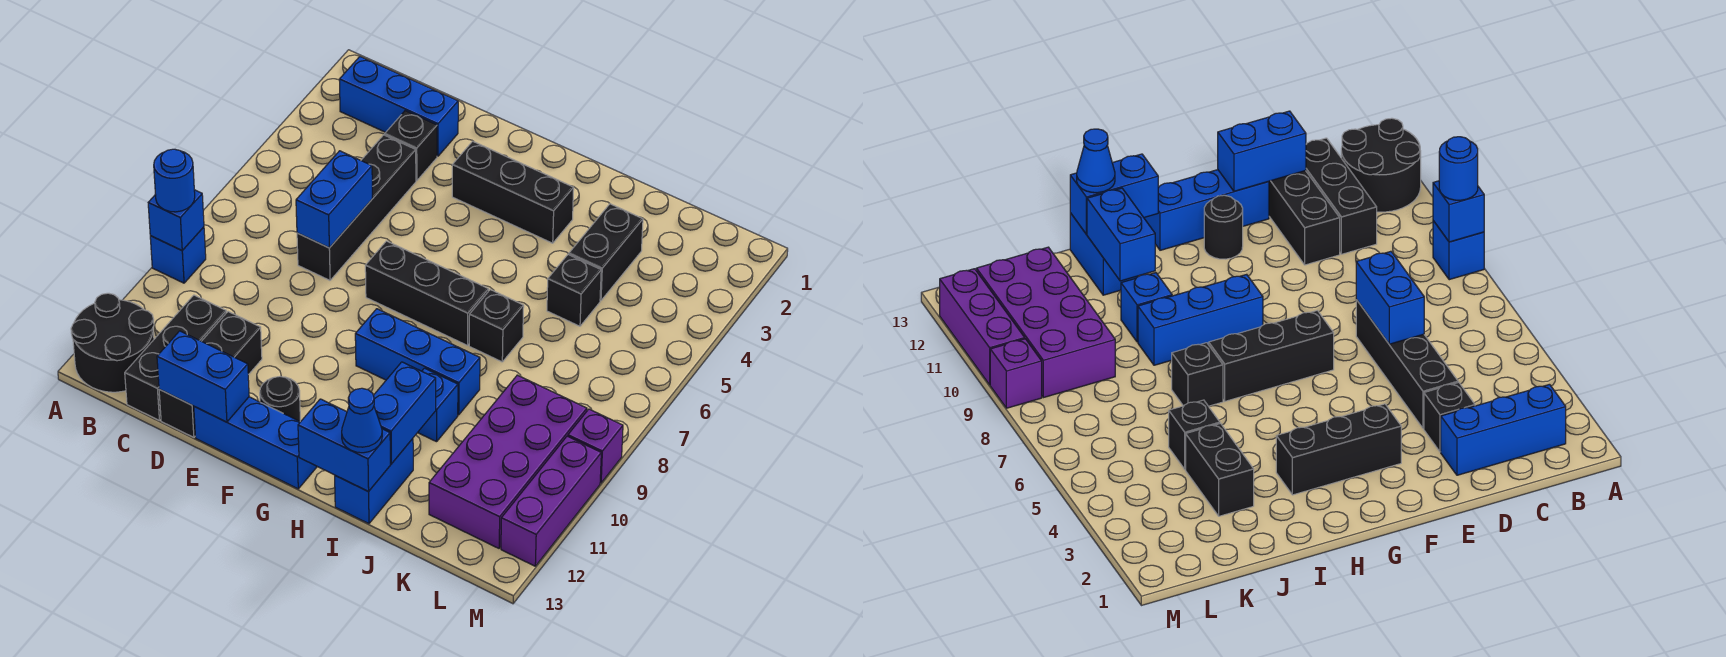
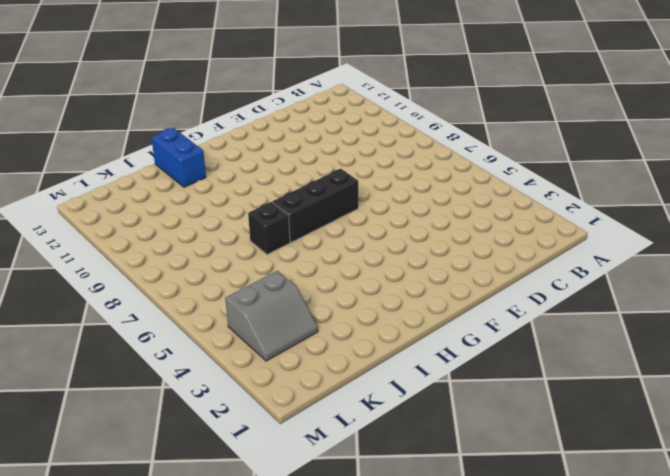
grey slope K3:L4 level 1 top 4 -> none
none -> blue brick A9 level 1
none -> black round brick A12:B13 level 1
none -> blue brick B2:D2 level 1

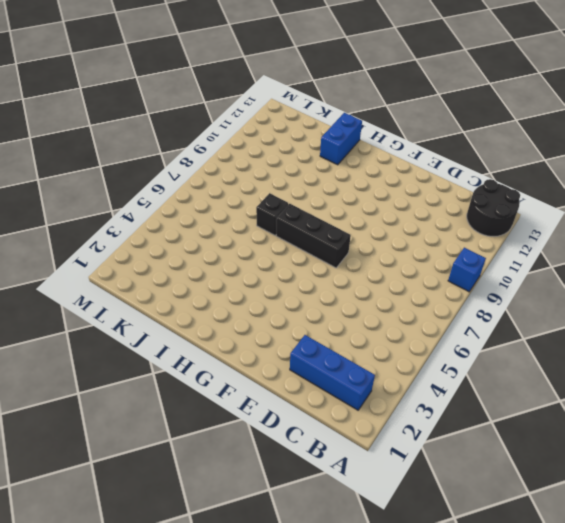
none -> black brick C11:C13 level 1
none -> black brick D3 level 1
none -> black brick D4:D7 level 1

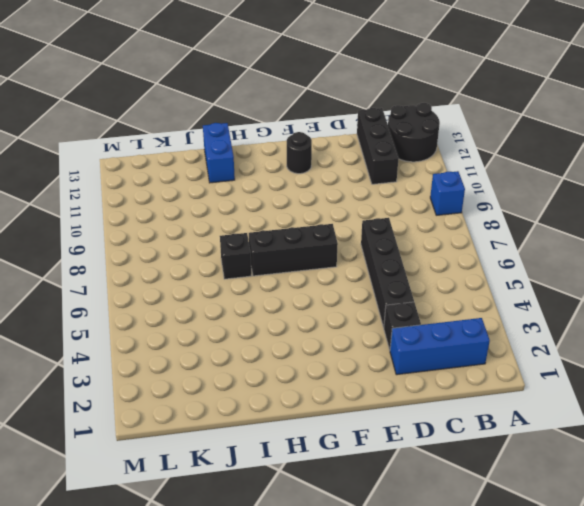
none -> black brick D11:D13 level 1
none -> blue brick E13:G13 level 1
none -> black brick F3:H3 level 1

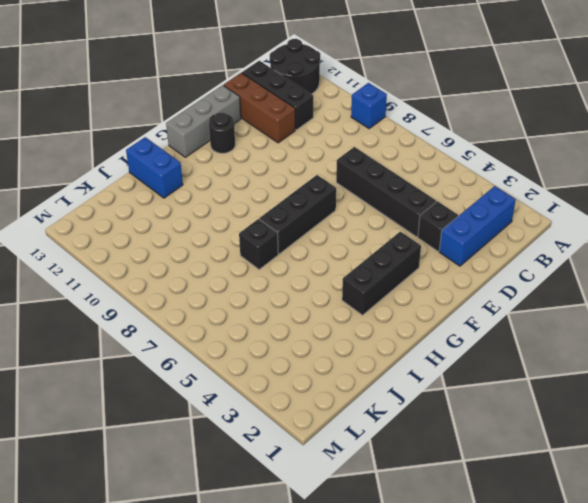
brown brick D11:D13 level 1 -> black brick D11:D13 level 1
grey brick E13:G13 level 1 -> blue brick E13:G13 level 1
none -> blue brick G9:I9 level 1
none -> blue brick I10 level 1
none -> black brick J3:J4 level 1

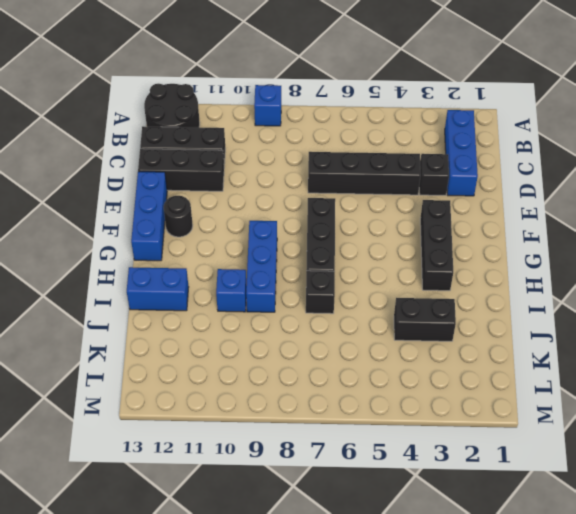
none -> black brick J5 level 1
none -> purple brick K9:L12 level 1
none -> purple brick M9 level 1

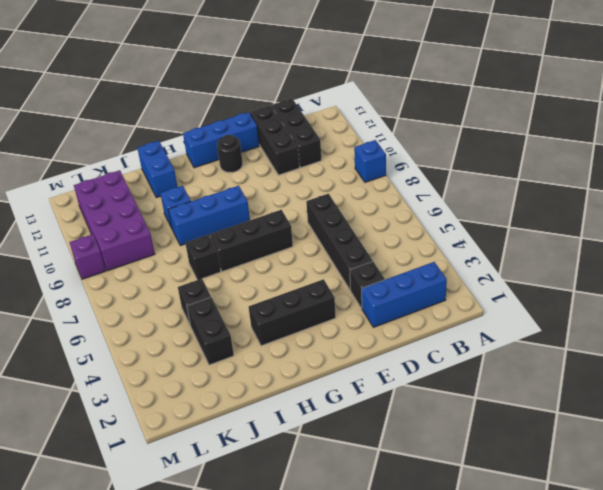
none -> black round brick A12:B13 level 1
none -> purple brick M10:M12 level 1
none -> blue brick A9 level 2

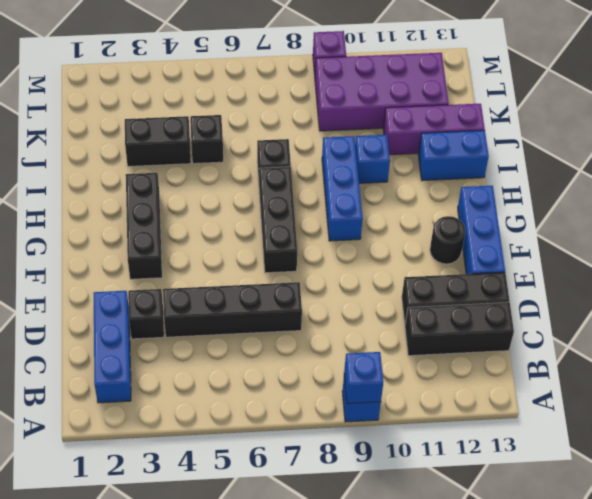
purple brick J11:J13 level 1 -> purple brick M10:M12 level 1
none -> black round brick A12:B13 level 1
none -> blue brick D6:D7 level 2
none -> blue brick D13:E13 level 2

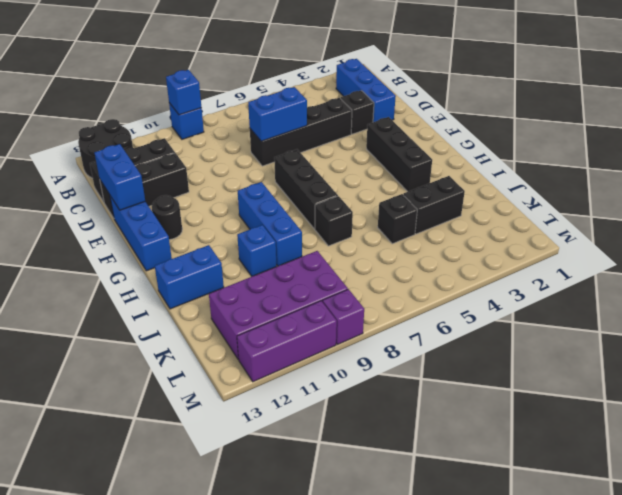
none -> blue brick H13:I13 level 2
none -> blue brick I11:I12 level 2
none -> blue round brick A9 level 3

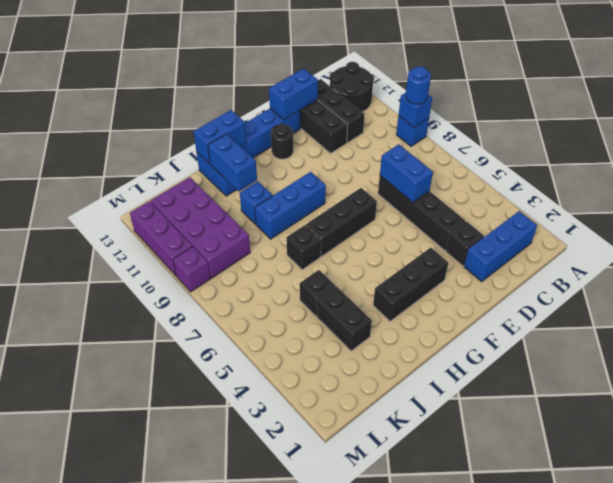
none -> blue cone I13 level 3

